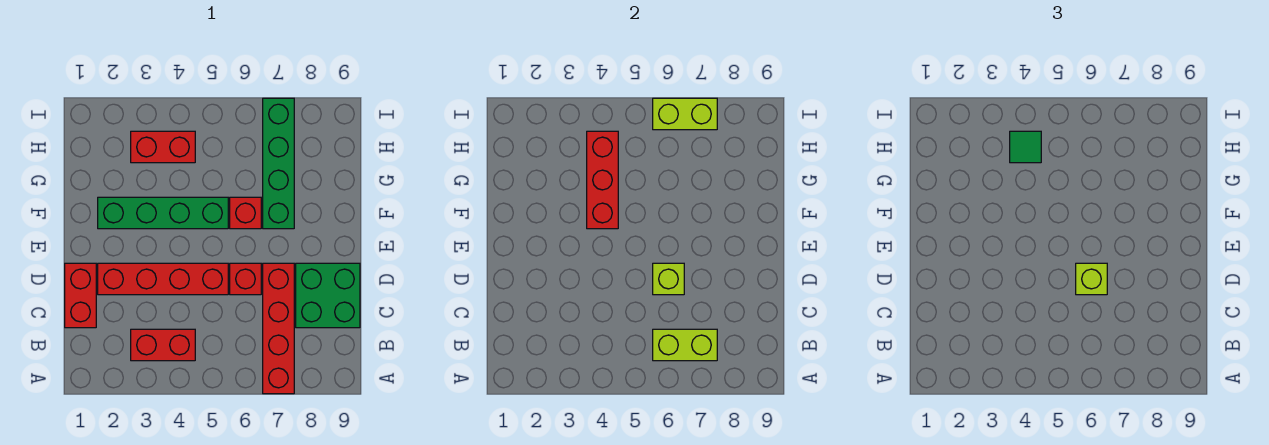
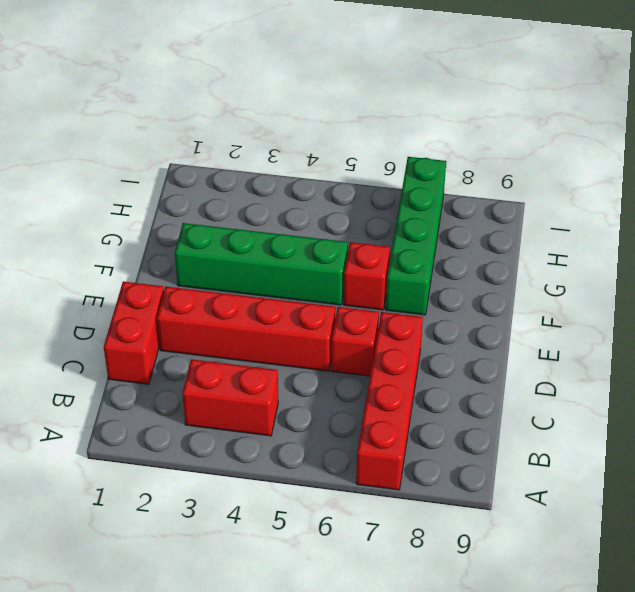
none -> green brick C8:D9 level 1
none -> red brick H3:H4 level 1
none -> lime brick B6:B7 level 2

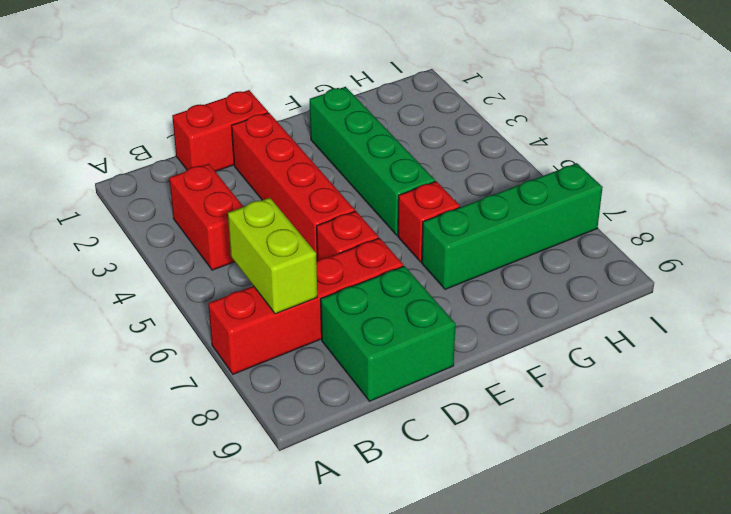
none -> red brick H3:H4 level 1
none -> lime brick D6 level 2
none -> red brick F4:H4 level 2

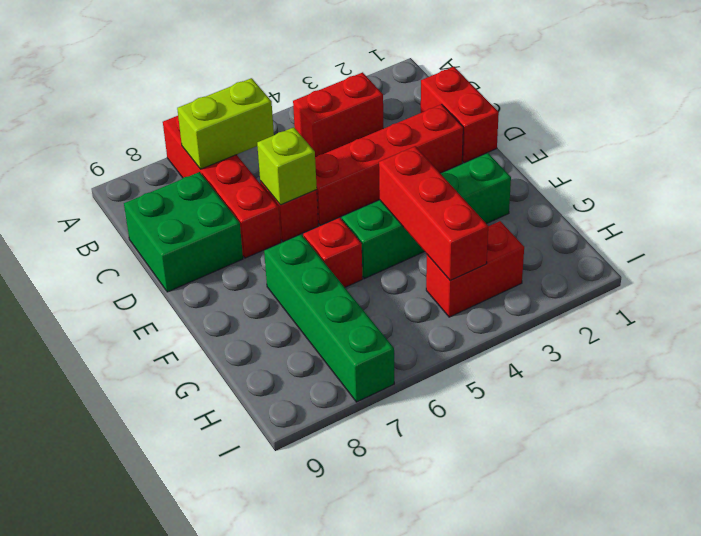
none -> lime brick I6:I7 level 2
none -> lime brick D6 level 3
none -> green tile H4 level 3

